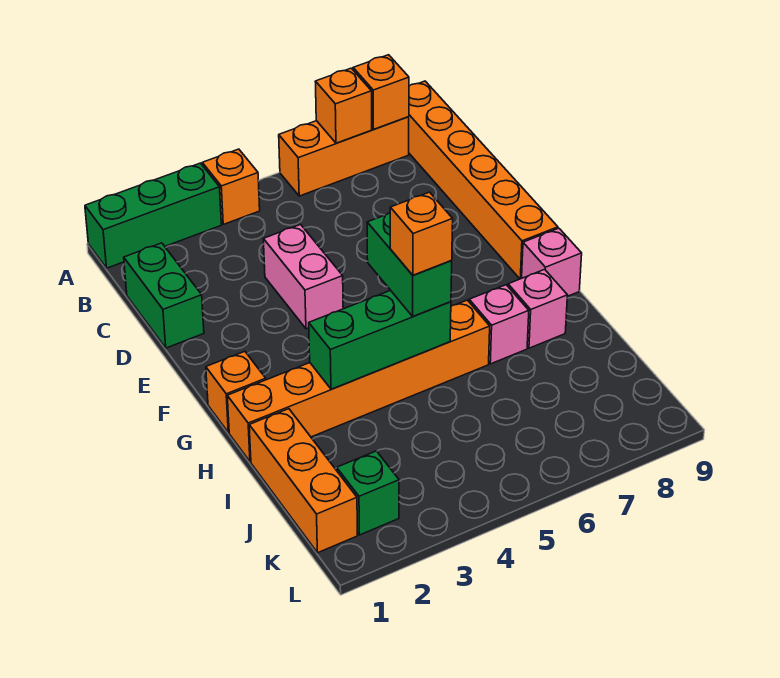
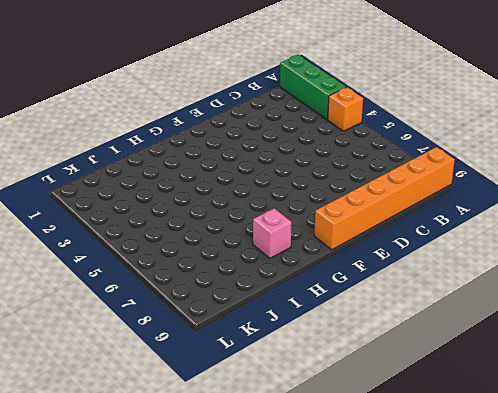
none -> orange brick A6:A8 level 1
none -> green brick C1:D1 level 1
none -> pink brick D4:E4 level 1

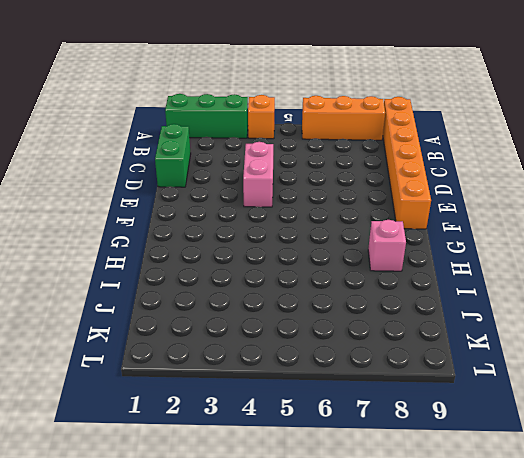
none -> orange brick G1 level 1
none -> pink brick G9 level 1
none -> orange brick H1:H6 level 1

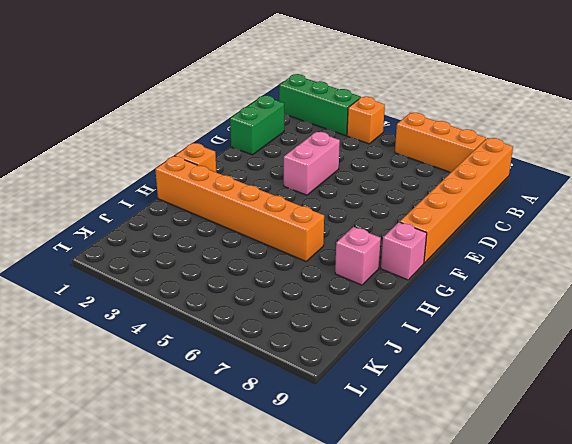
none -> pink brick H7 level 1
none -> orange brick I1:K1 level 1
none -> green brick K2 level 1

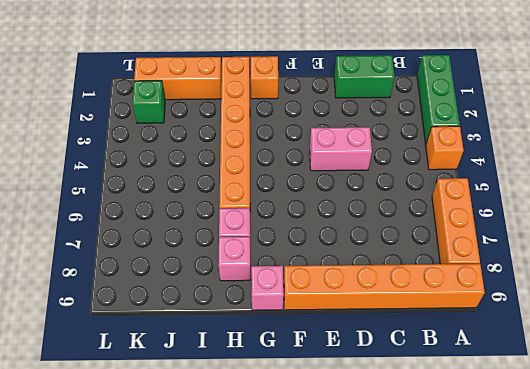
none -> orange brick A7 level 2
none -> orange brick A8 level 2
none -> green brick H3:H5 level 2

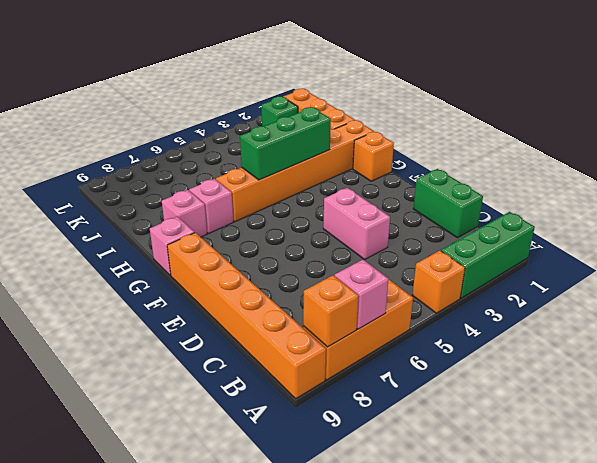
pink brick A7 level 2 -> orange brick A7 level 2
none -> green brick G5:H5 level 3
none -> orange brick H5 level 4

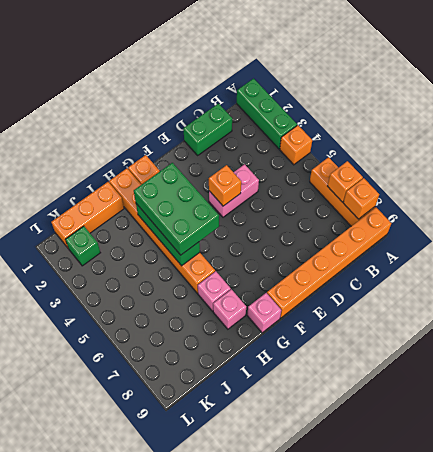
orange brick E4 level 2 -> orange brick H5 level 4
green brick G3:H5 level 3 -> green brick G5:H5 level 3

